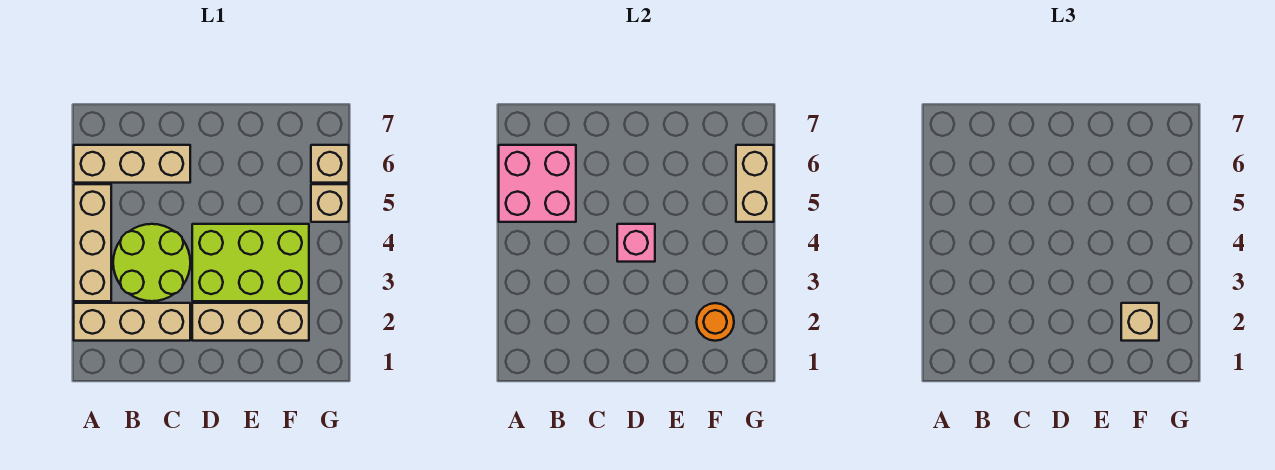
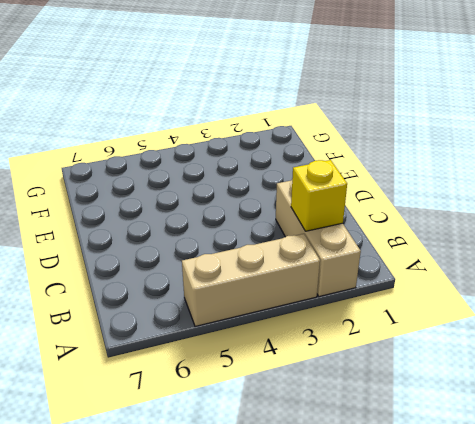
yellow brick B2 level 2 -> none
none -> tan brick A6:C6 level 1
none -> lime round brick B3:C4 level 1
none -> tan brick D2:F2 level 1

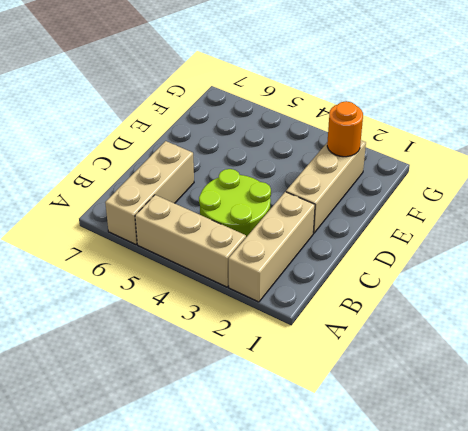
none -> lime brick D3:F4 level 1
none -> tan brick G5 level 1
none -> tan brick G6 level 1

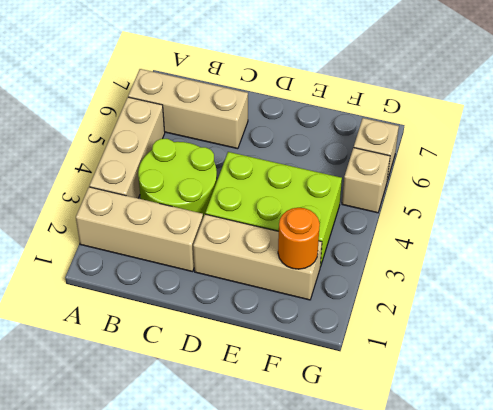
none -> pink brick A5:B6 level 2
none -> pink brick D4 level 2
none -> tan brick G5:G6 level 2

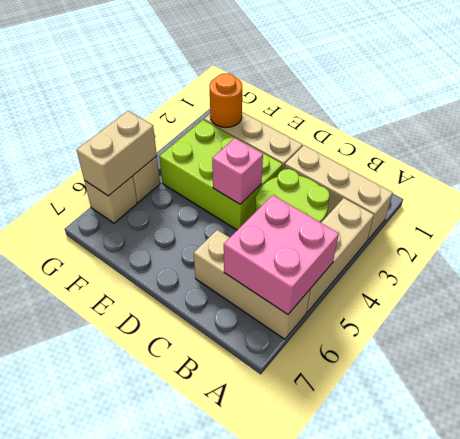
none -> tan brick F2 level 3

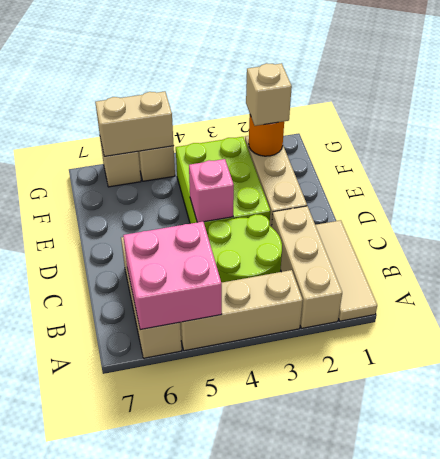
tan tile A1:C1 level 1 -> none

